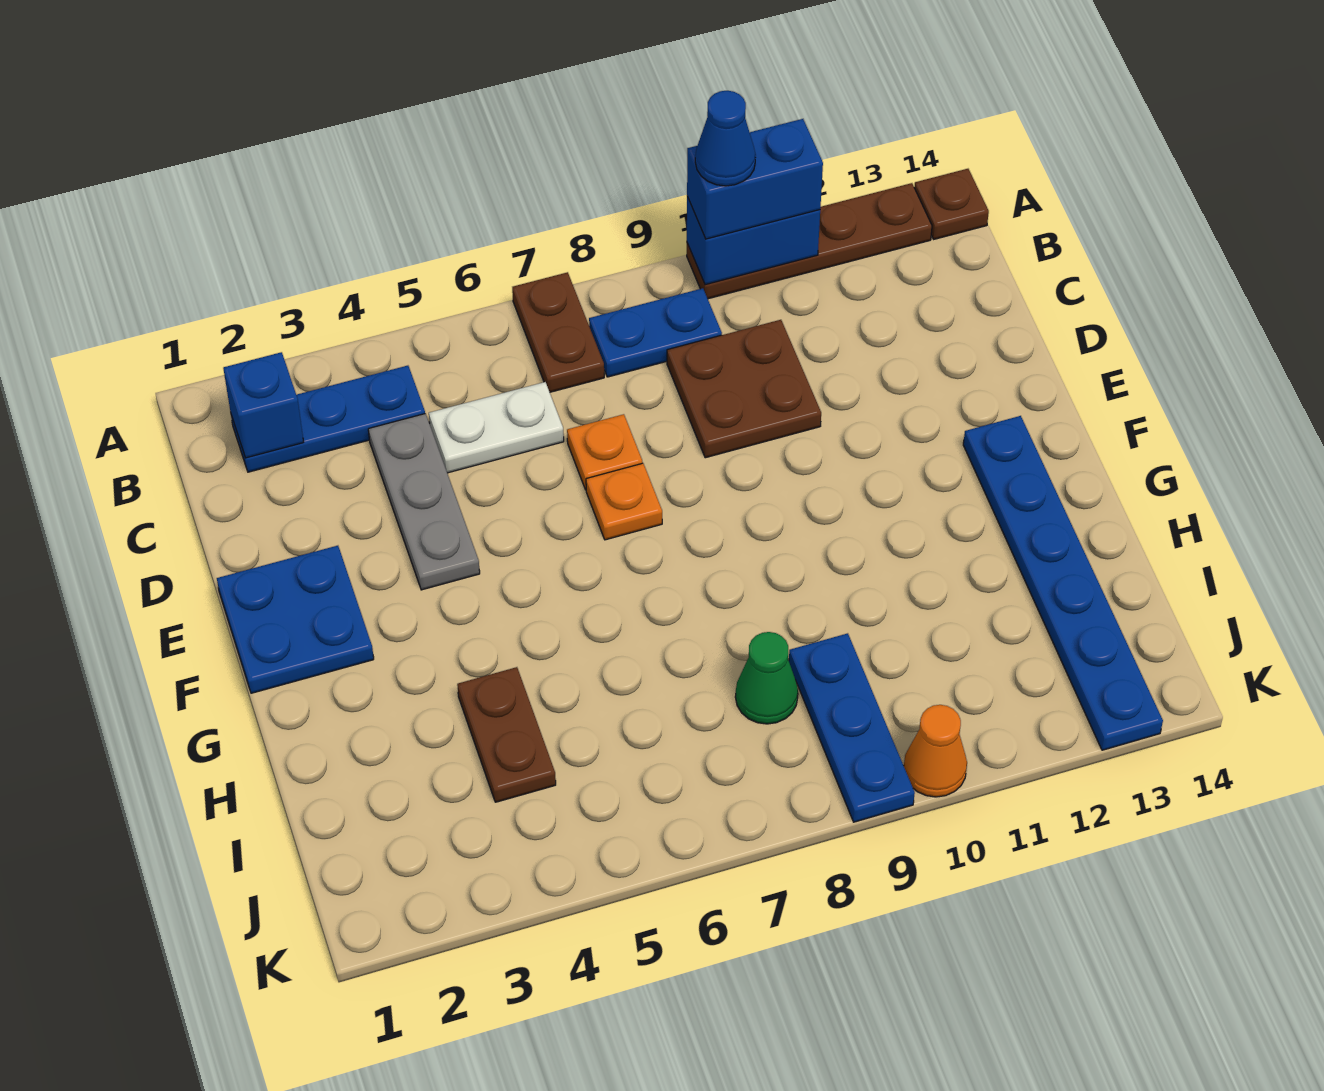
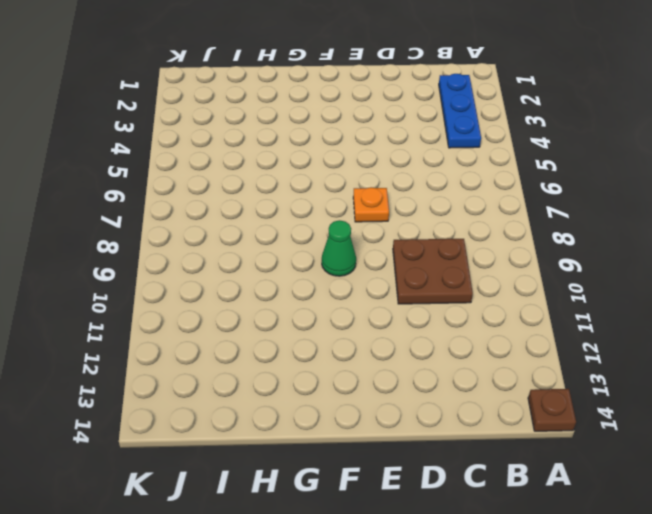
green cone F9 level 1 -> green cone I8 level 1
none -> brown plate A7:B7 level 1
none -> brown plate A10:A13 level 1
none -> blue plate B8:B9 level 1

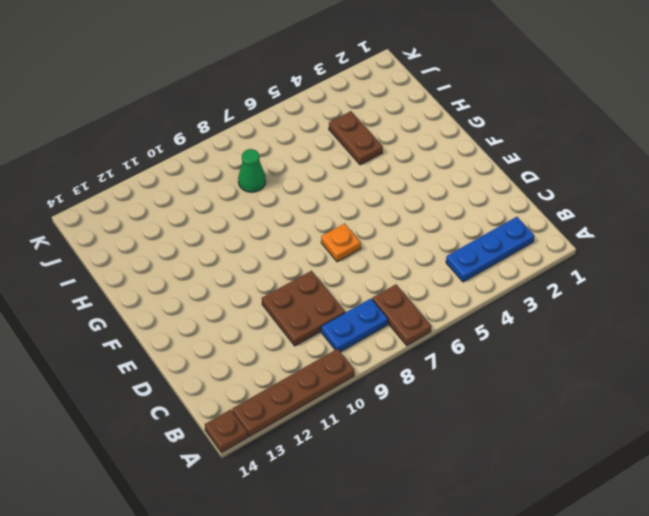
none -> grey plate C4:E4 level 1
none -> white plate C5:C6 level 1
none -> orange plate D7 level 1

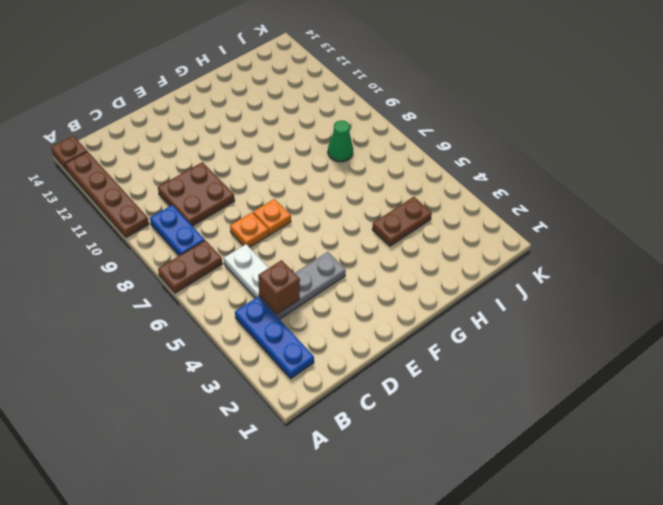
brown brick C4 level 2 -> none
none -> blue plate E1:F2 level 1
none -> blue plate F13:K13 level 1
none -> blue plate I9:K9 level 1

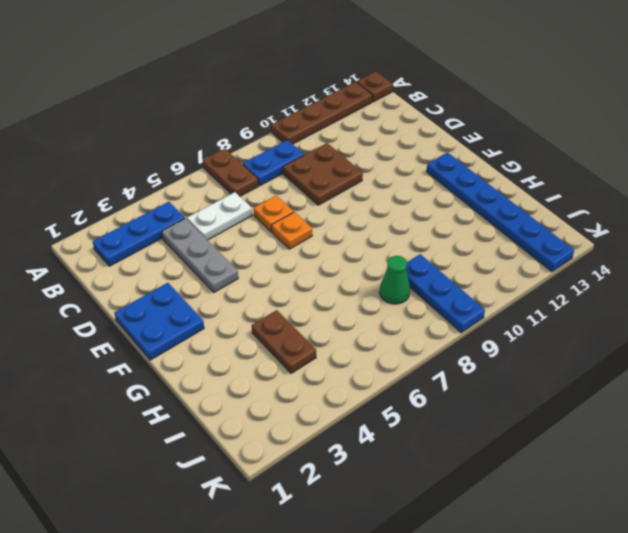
none -> orange cone K10 level 1
none -> blue brick A10:A11 level 2
none -> blue brick B2 level 2

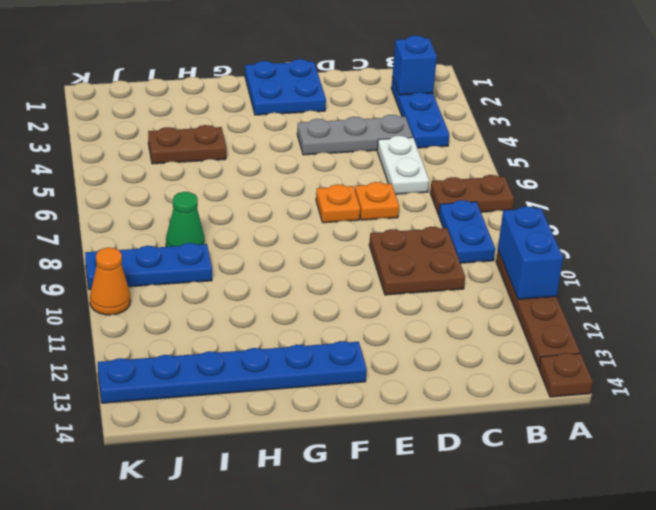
none -> blue brick A10:A11 level 3
none -> blue cone A10 level 4

